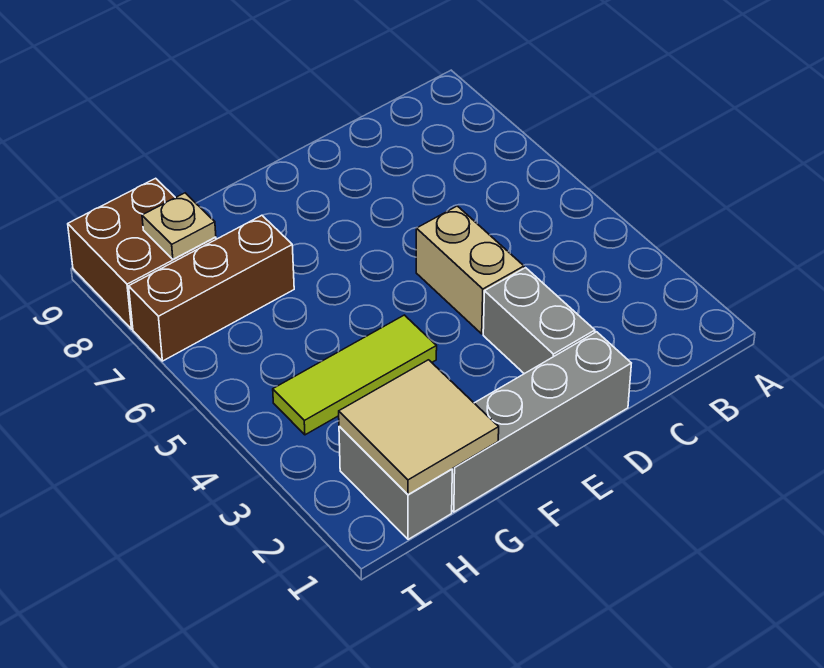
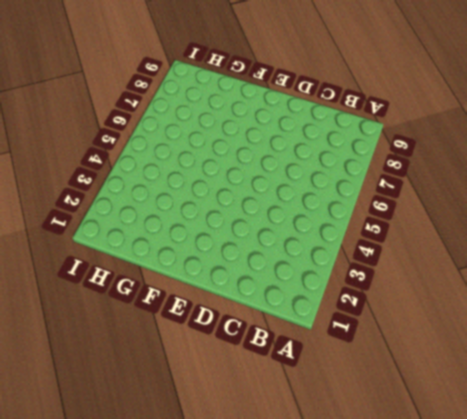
none -> grey brick D1:G1 level 1
none -> grey brick D2:D3 level 1

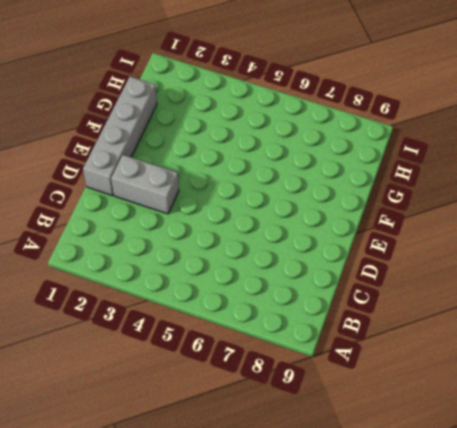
none -> tan brick D4:D5 level 1
none -> lime tile F4:H4 level 1

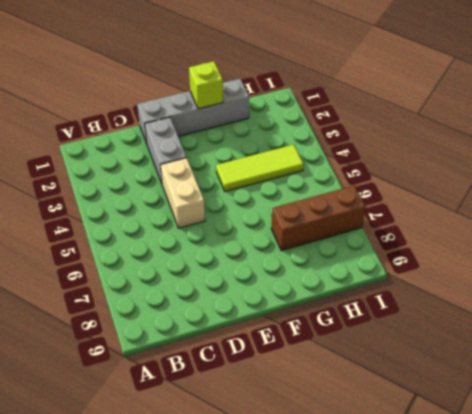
lime brick F1 level 2 -> none
none -> grey brick H1:H2 level 1
none -> brown brick H8:I9 level 1

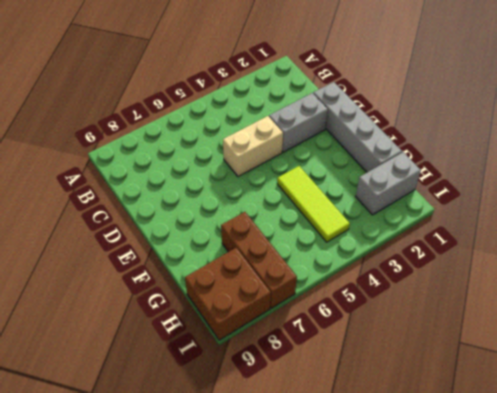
none -> tan tile G1:H2 level 2
none -> tan plate H8 level 2

